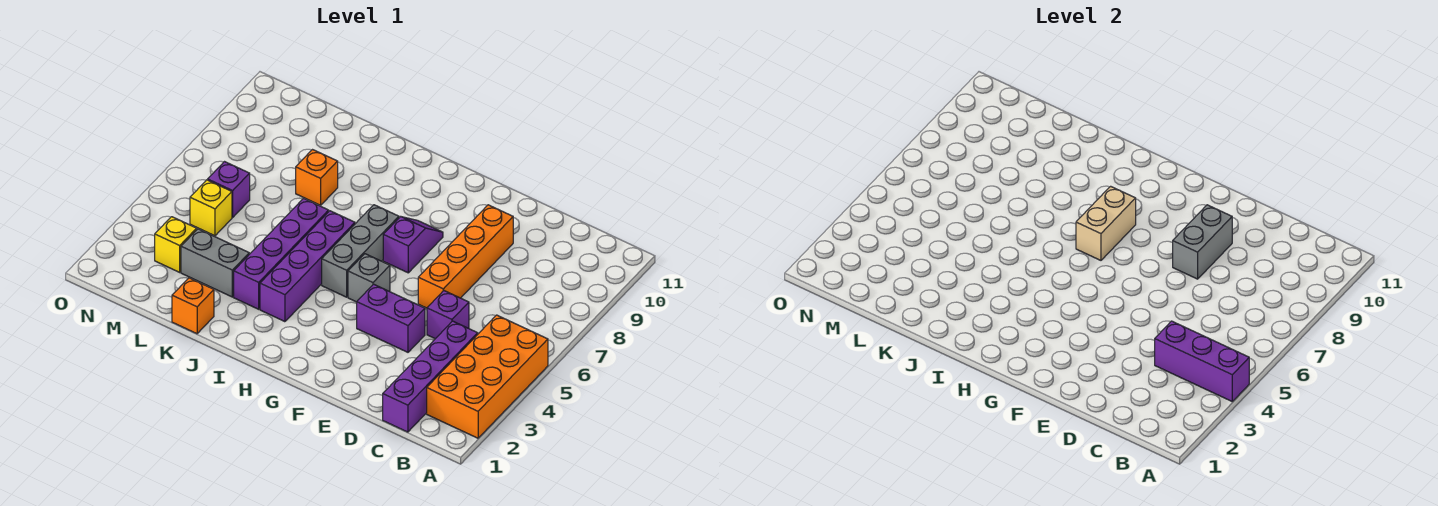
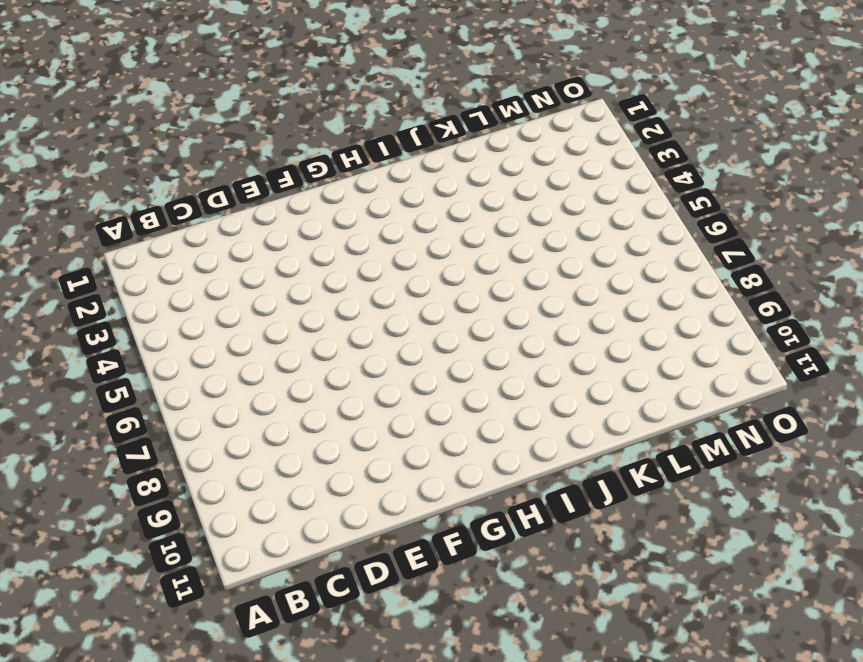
none -> orange brick A2:B5 level 1
none -> purple brick C1:C4 level 1
none -> purple brick D5 level 1

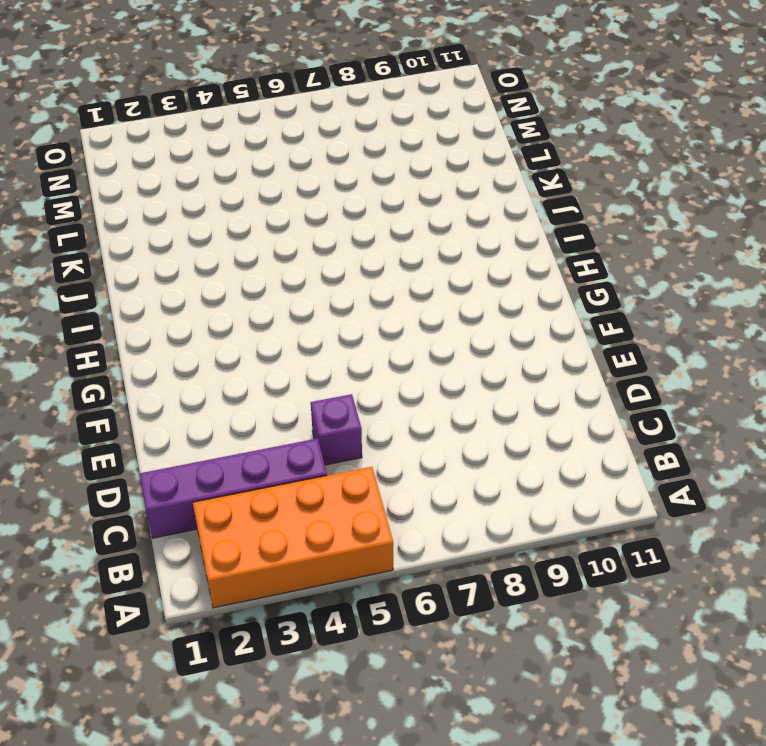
none -> purple brick E4:F4 level 1
none -> orange brick E6:E9 level 1
none -> grey brick G5 level 1

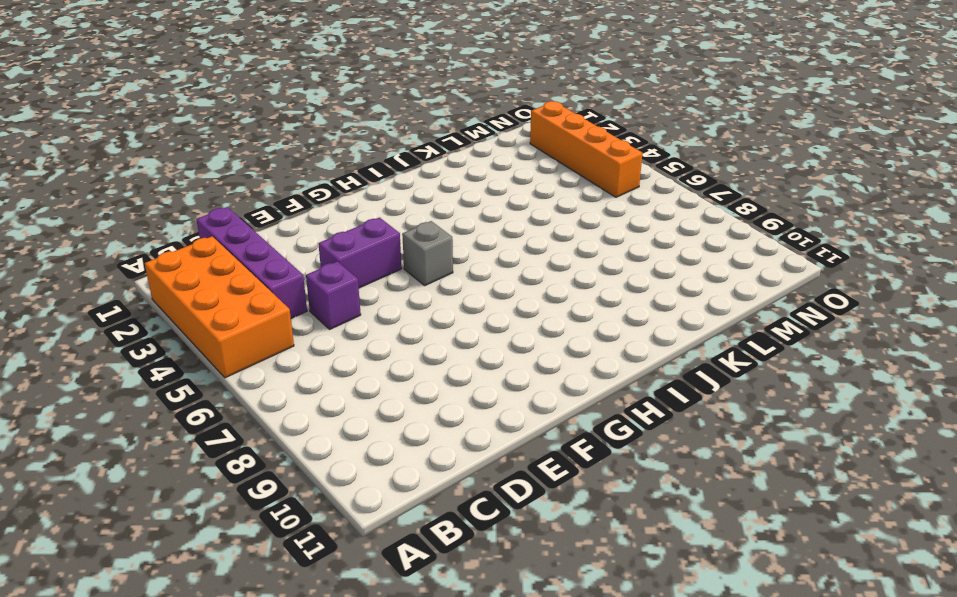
orange brick N2:N5 level 1 -> orange brick E6:E9 level 1
none -> purple slope G7:G8 level 1 top 7
none -> grey brick H5:H7 level 1
none -> purple brick I3:I6 level 1

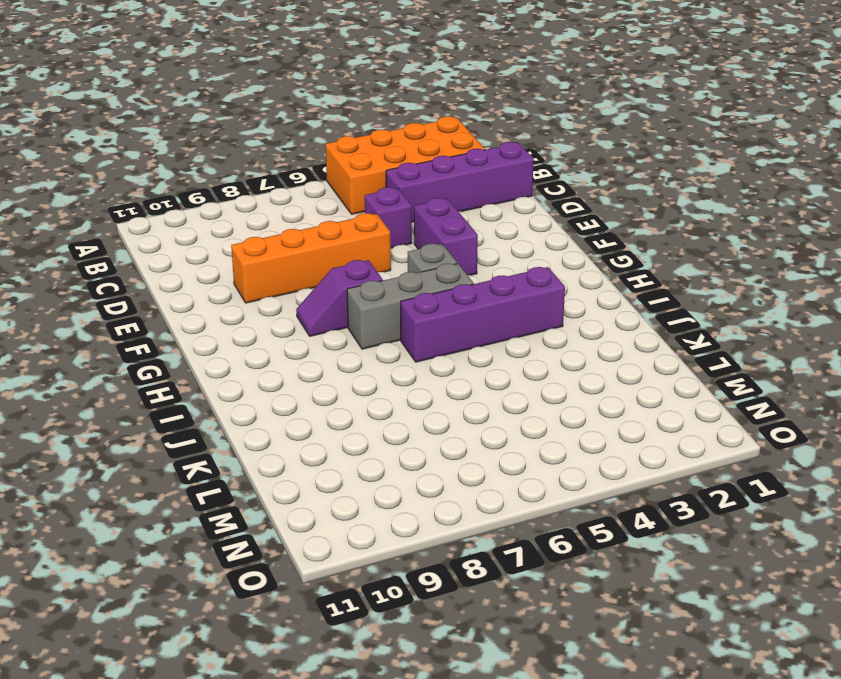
none -> purple brick J3:J6 level 1
none -> orange brick K1 level 1
none -> grey brick K3:L3 level 1

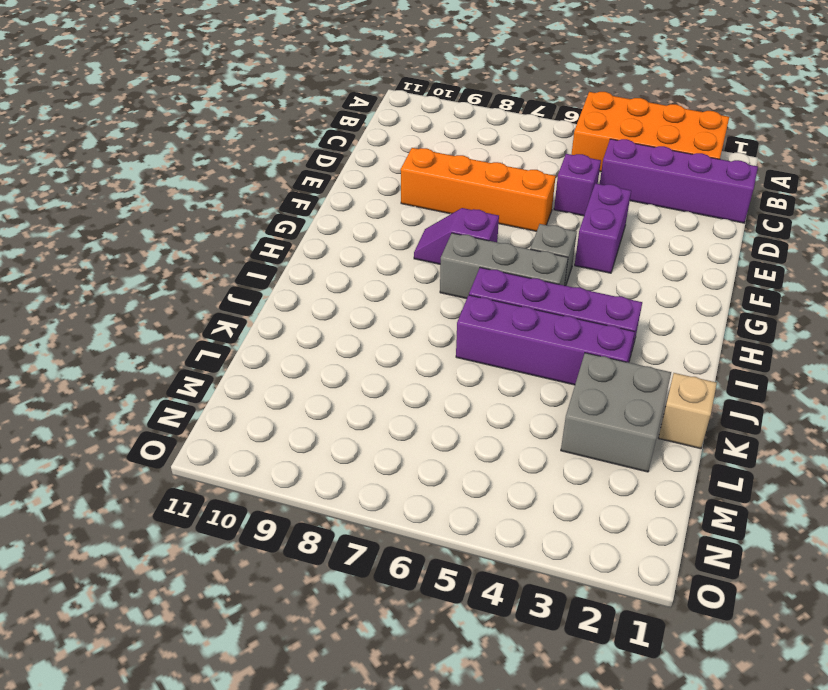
tan brick K1 level 1 -> orange brick K1 level 1
grey brick K2:L3 level 1 -> grey brick K3:L3 level 1
none -> orange brick K8 level 1
none -> yellow brick M3 level 1
none -> yellow brick M5 level 1

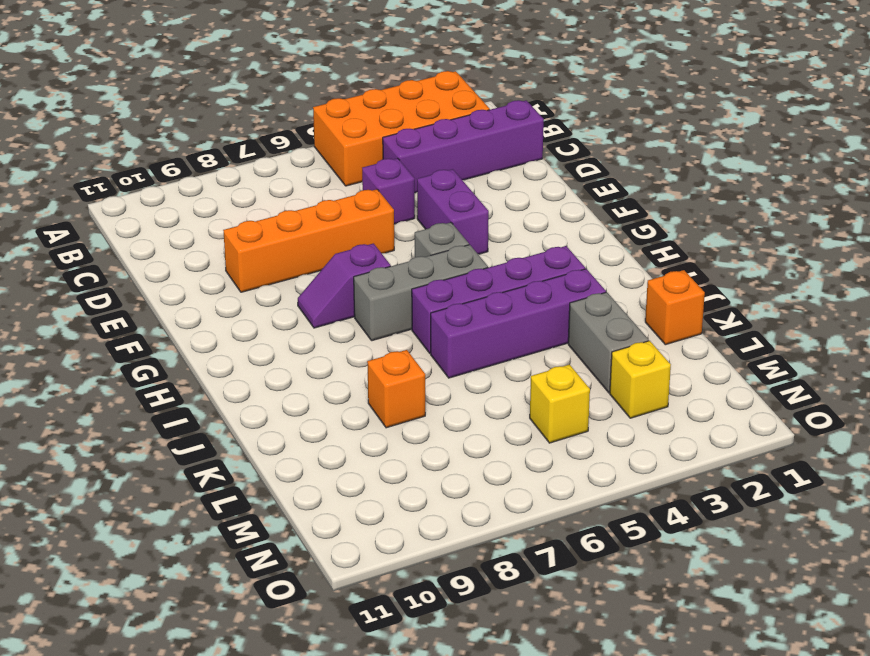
none -> purple brick M6 level 1
none -> purple brick A4:C4 level 2
none -> grey brick E8:E9 level 2

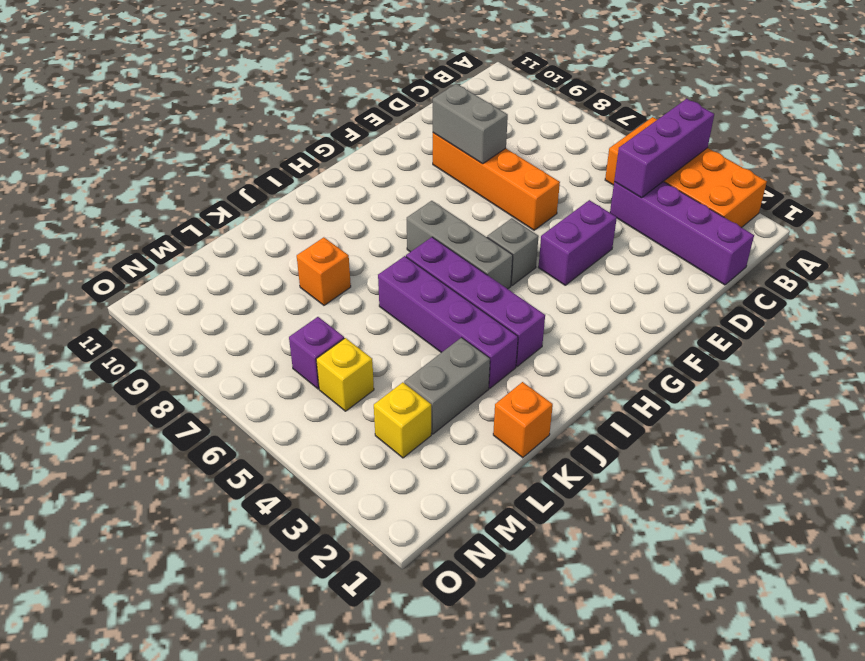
none -> purple brick D5 level 1
none -> purple slope G7:G8 level 1 top 7
none -> tan brick H7:H8 level 2

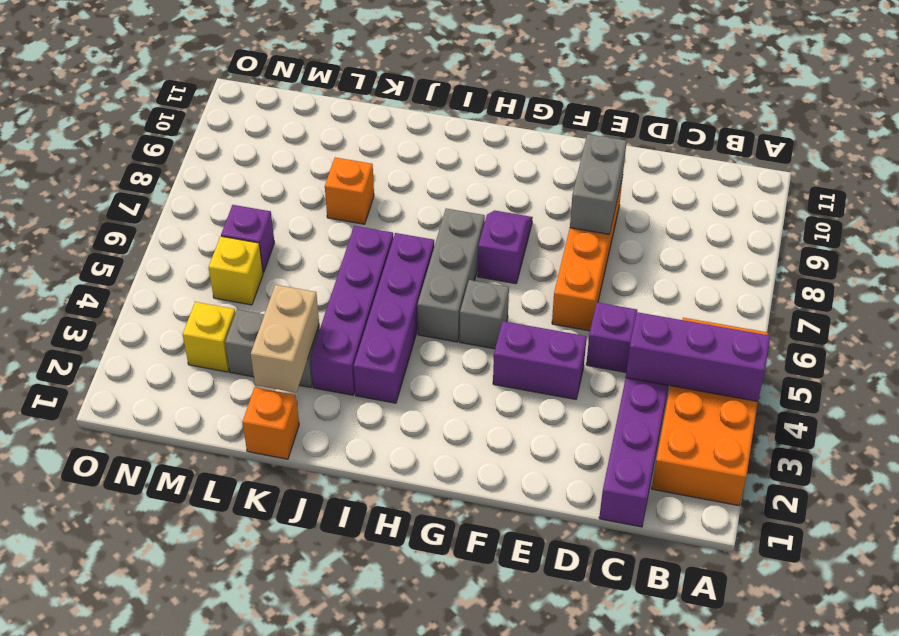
tan brick K2:K3 level 2 -> tan brick H7:H8 level 2

